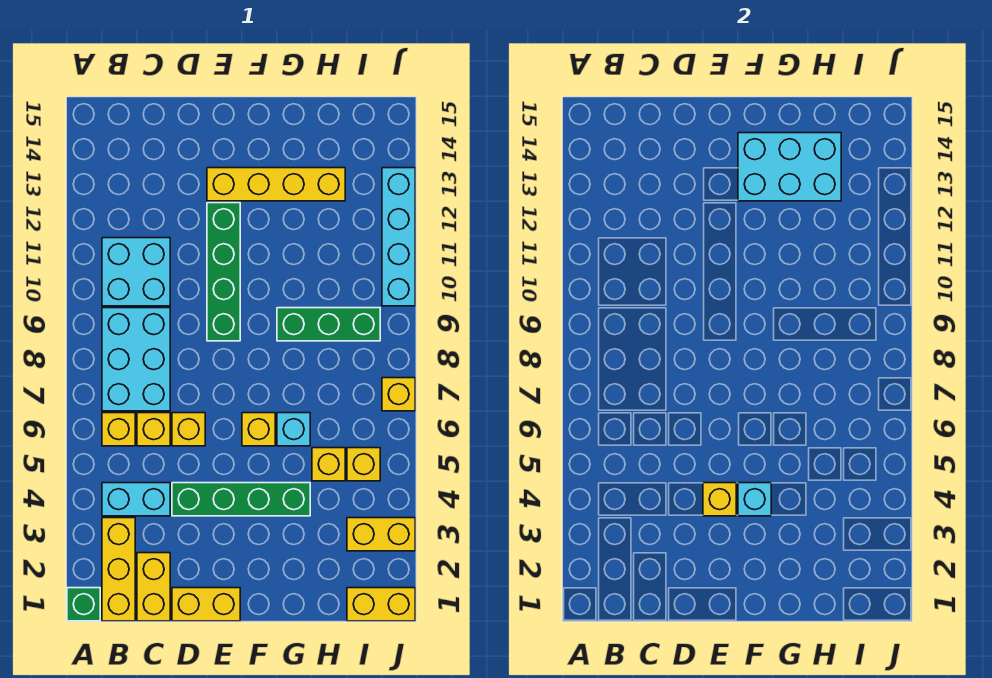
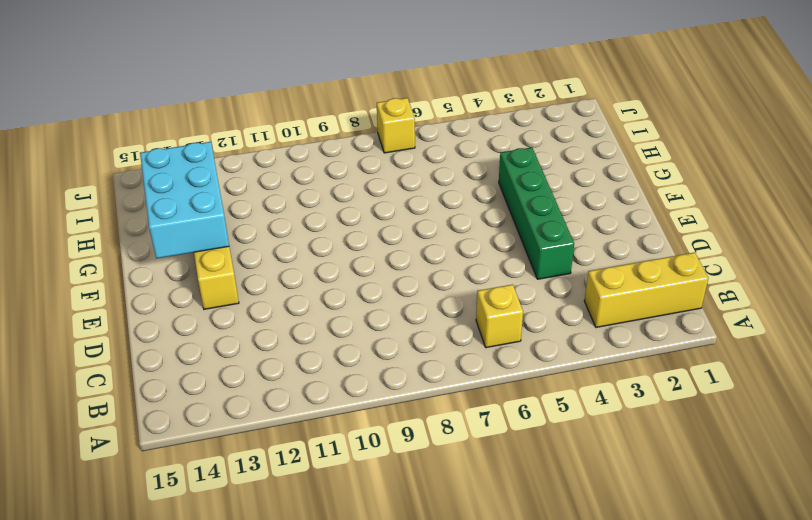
none -> green brick A1 level 1
none -> cyan brick B4:C4 level 1
none -> cyan brick B7:C9 level 1

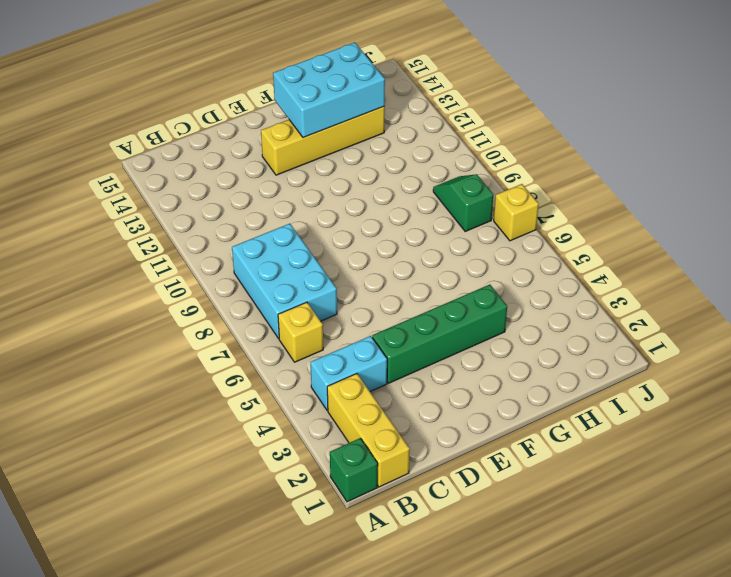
green slope I8:I9 level 1 top 8 -> green brick G9:I9 level 1
none -> cyan brick B10:C11 level 1
none -> yellow brick C1:C2 level 1
none -> yellow brick C6 level 1

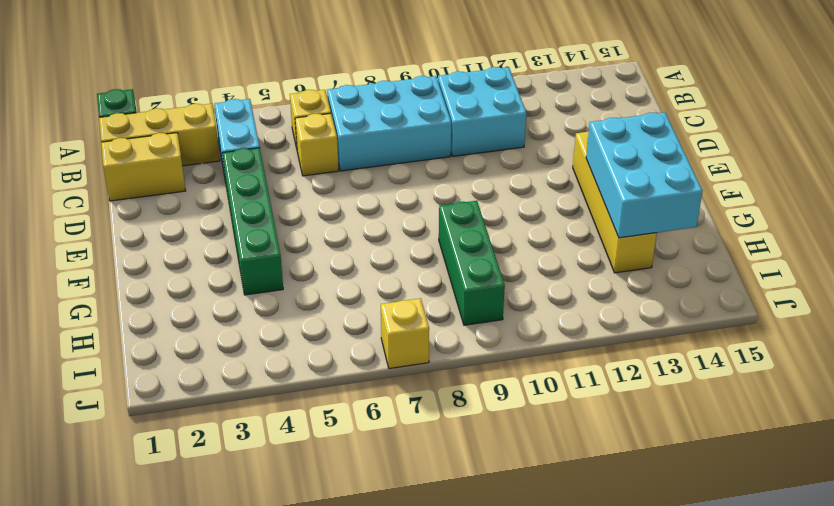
none -> yellow brick D1:E1 level 1
none -> yellow brick D6 level 1
none -> green brick E9:E12 level 1

